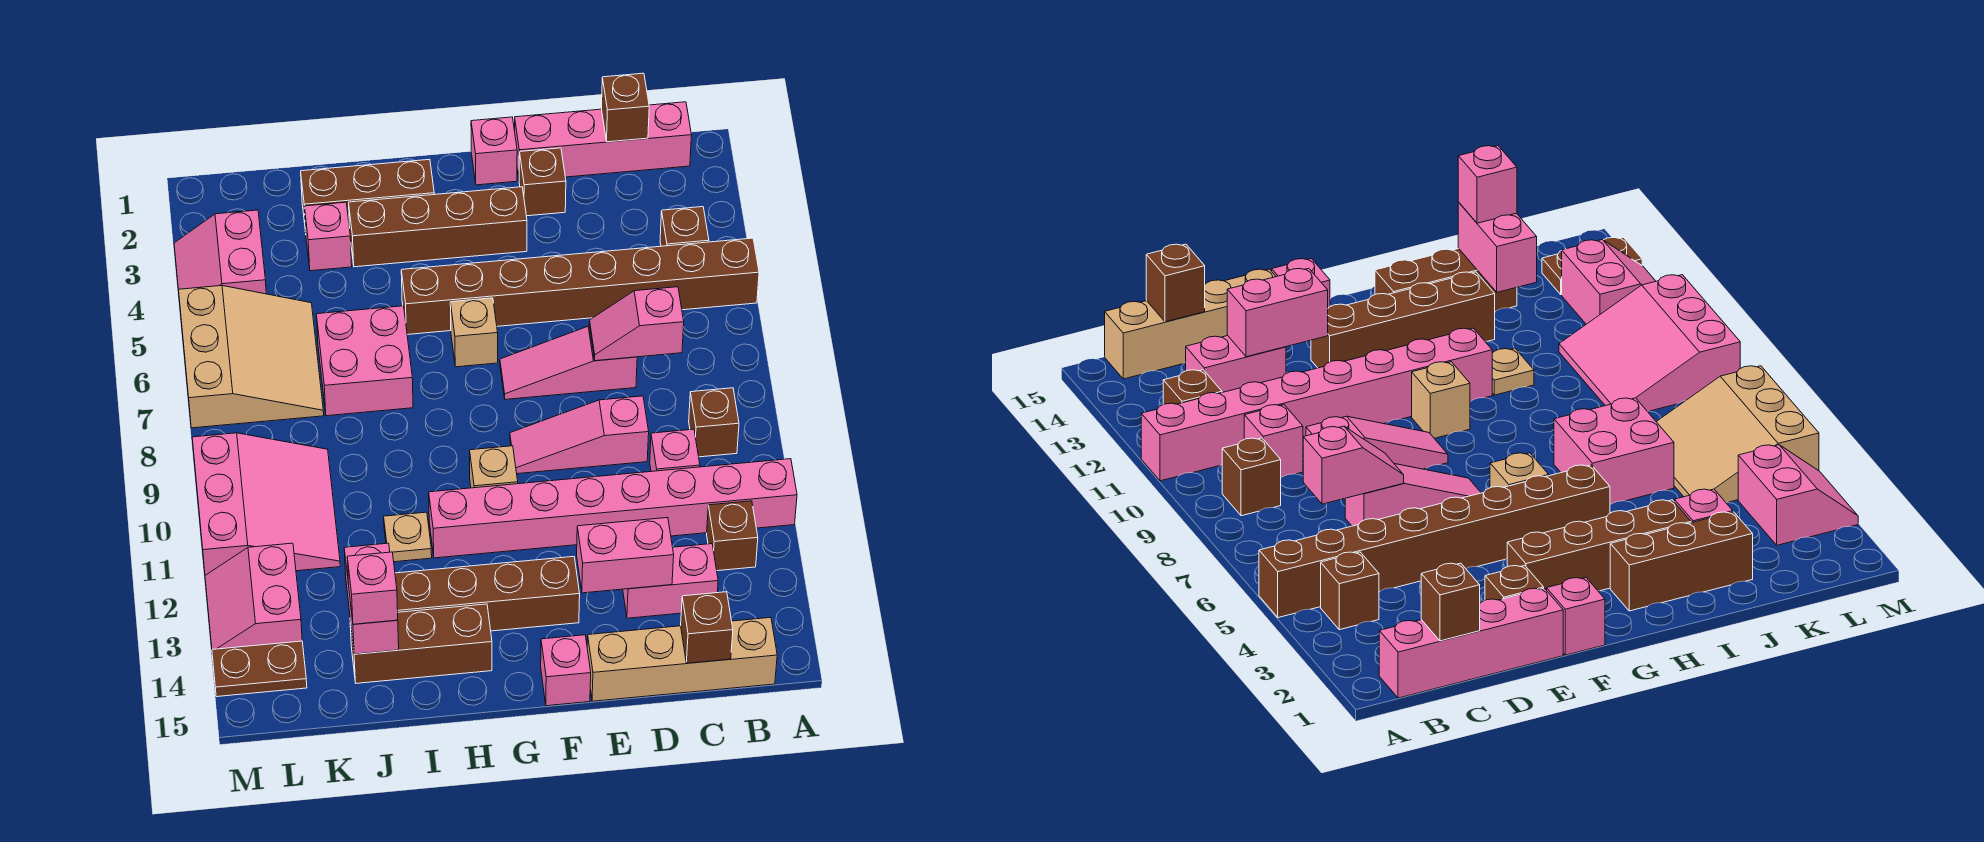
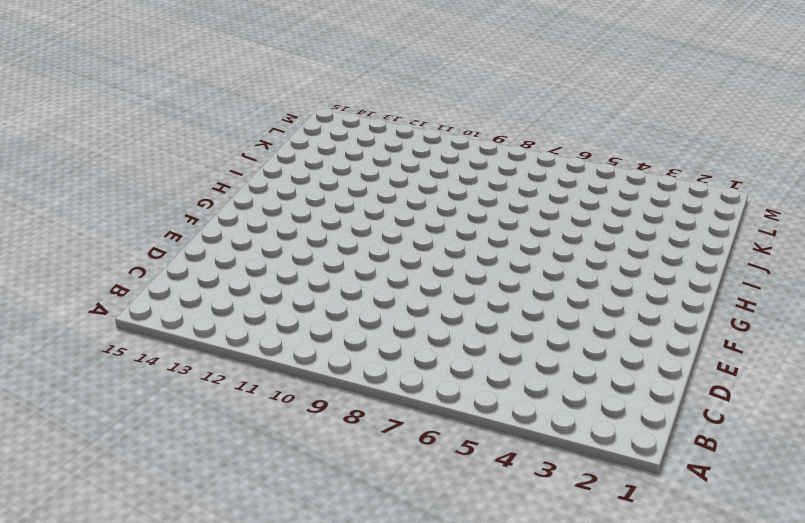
none -> brown brick A5:H5 level 1
none -> pink brick A11:H11 level 1
none -> pink brick B1:E1 level 1
none -> brown brick B4 level 1

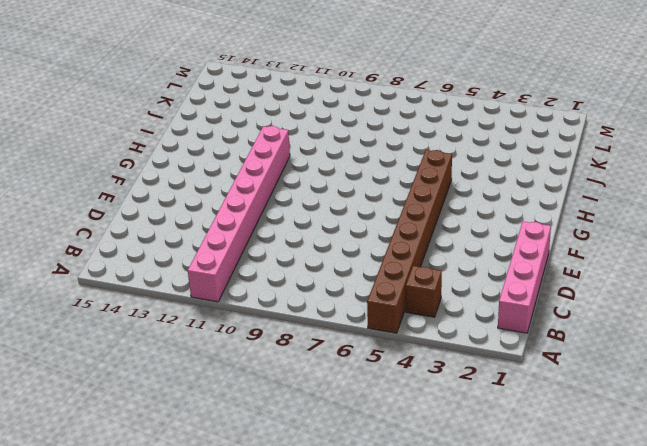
none -> brown brick B9 level 1
none -> brown brick B12 level 1
none -> tan brick B15:E15 level 1
none -> pink brick C10 level 1

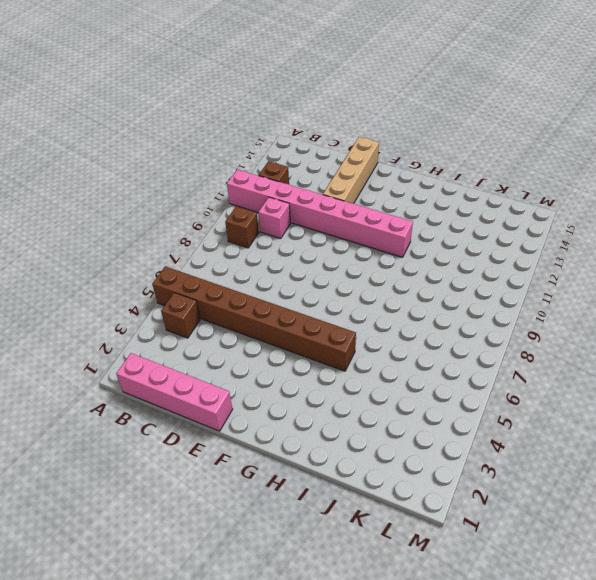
tan brick E12:E15 level 1 -> tan brick B15:E15 level 1
none -> pink brick C13:D13 level 1
none -> pink slope D7:F7 level 1 top D
none -> pink slope D9:F9 level 1 top D
none -> brown brick E2 level 1

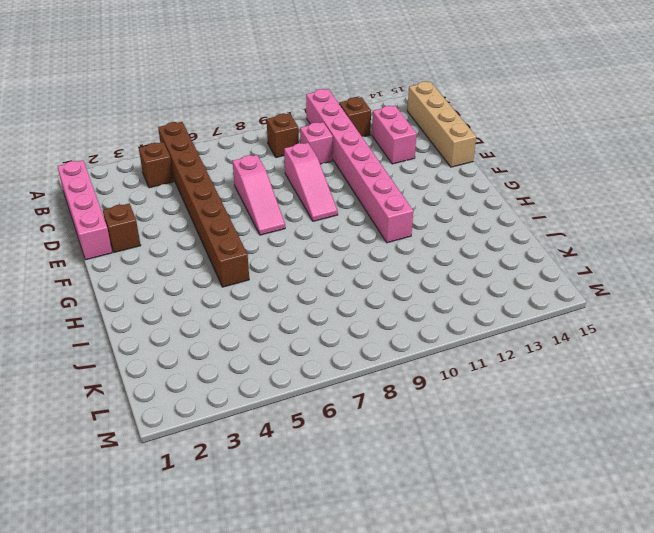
none -> pink brick F1 level 1
none -> brown brick F3:I3 level 1
none -> brown brick F13:I13 level 1
none -> pink brick F15 level 1

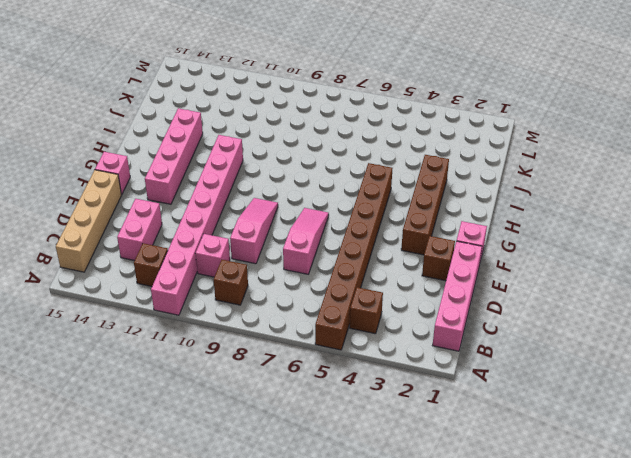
pink brick F13:I13 level 1 -> brown brick F13:I13 level 1
none -> tan brick G6 level 1
none -> tan brick G10 level 1
none -> brown brick H2:J2 level 1
none -> brown brick H14:J14 level 1

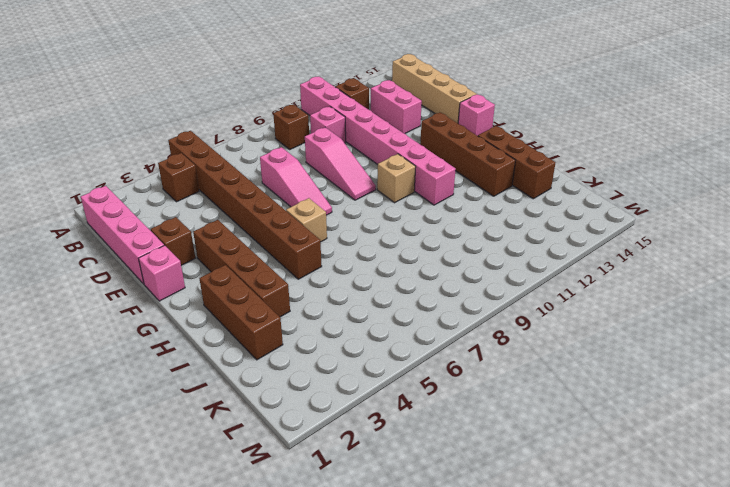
none -> pink brick I6:J7 level 1
none -> tan plate I11 level 1
none -> pink brick J3 level 1
none -> tan slope K5:M7 level 1 top M

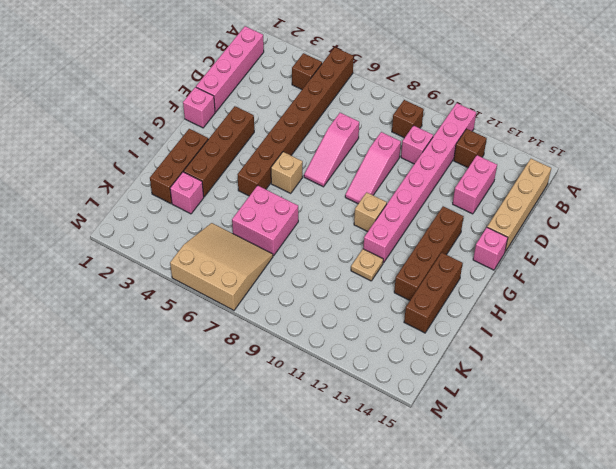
none -> brown brick E2 level 1
none -> pink slope K9:M11 level 1 top M
none -> pink slope L3:M4 level 1 top L
none -> pink slope L12:M13 level 1 top L

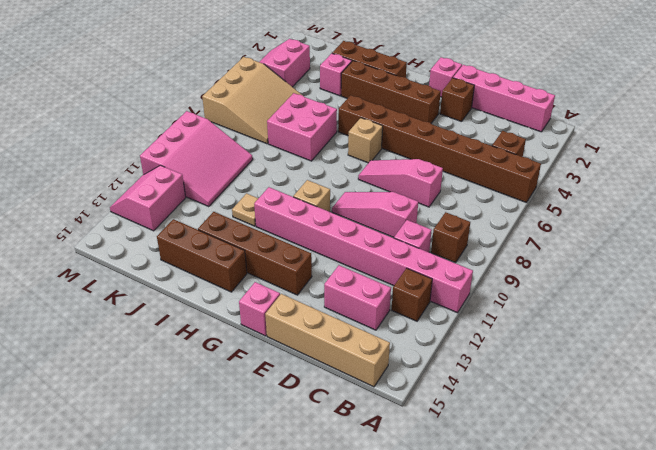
none -> brown plate L14:M14 level 1
none -> brown brick C1 level 2
none -> pink slope C7:D7 level 2 top C
none -> brown brick C15 level 2

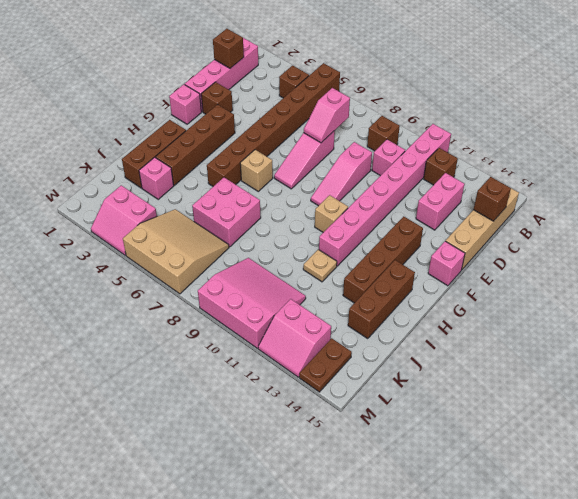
none -> pink brick D13:E13 level 2
none -> pink brick J13:J14 level 2
none -> pink brick J14 level 3

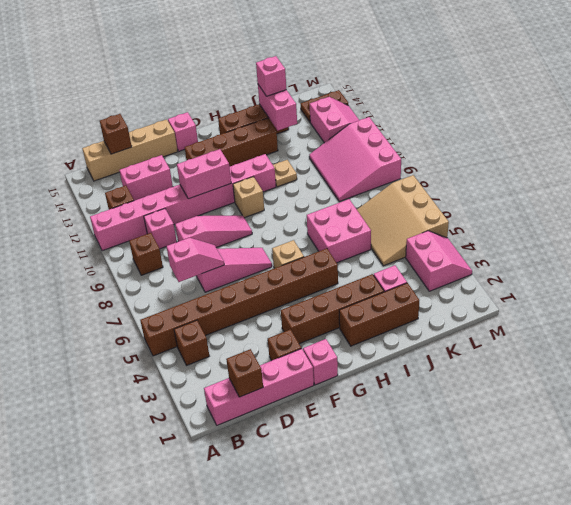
pink brick E11:F11 level 2 -> pink brick D13:E13 level 2

